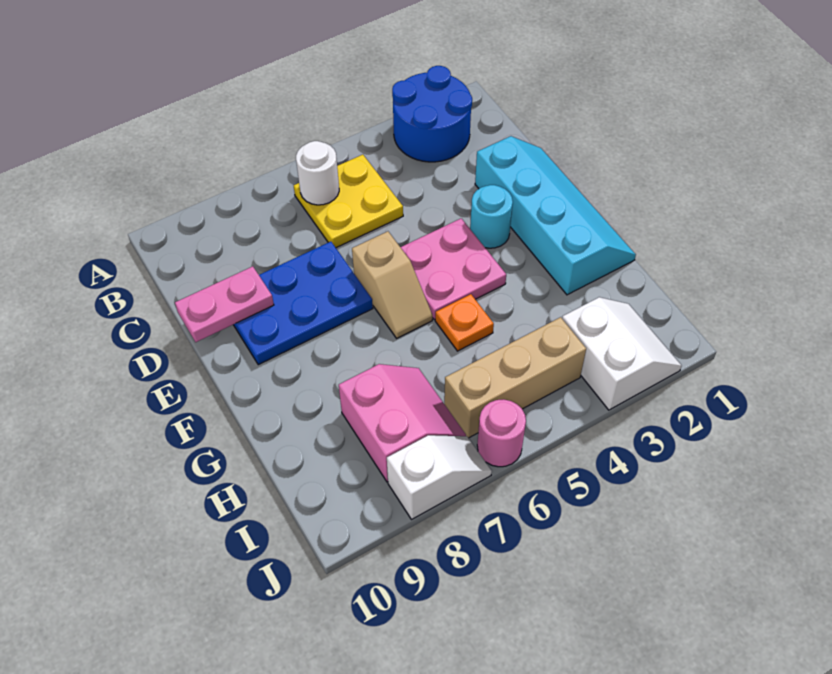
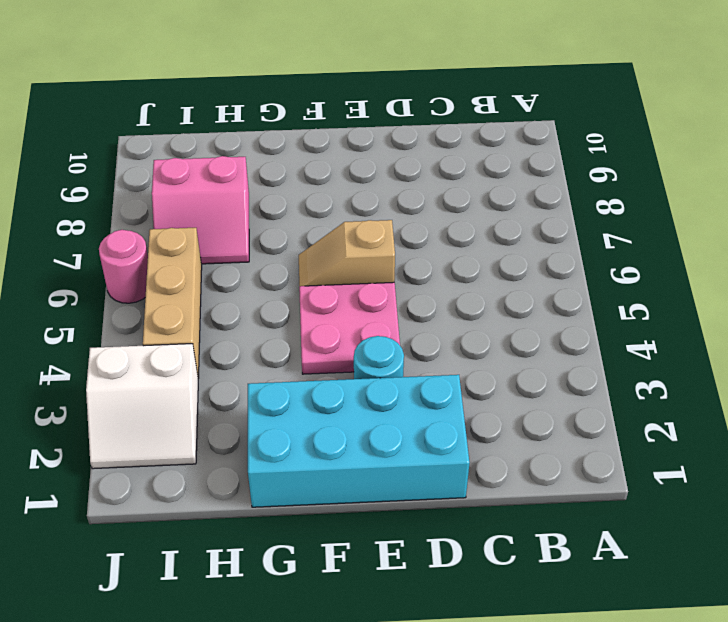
cyan brick D1:G2 level 1 -> cyan slope D1:G2 level 1 top 2
none -> blue round brick A2:B3 level 1
none -> yellow plate B5:C6 level 1
none -> blue plate D7:E9 level 1

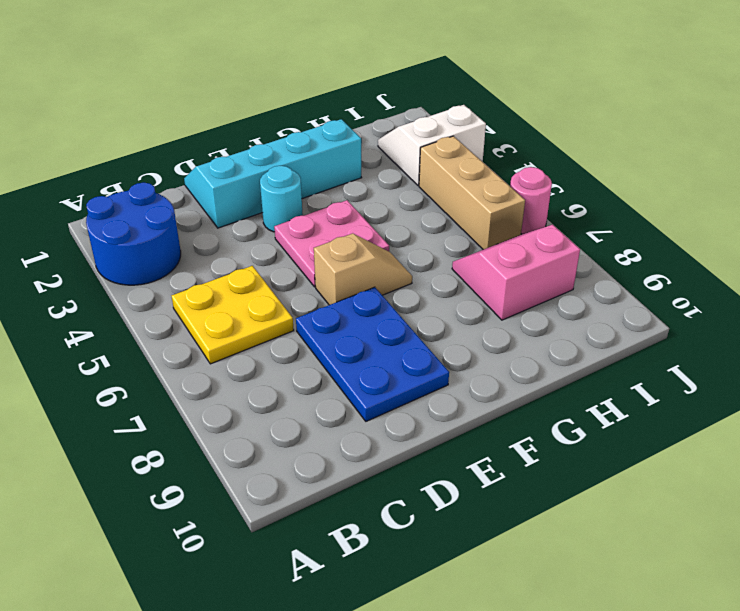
none -> orange plate G5 level 1
none -> white slope J7:J8 level 1 top 8
none -> white round brick B6 level 2

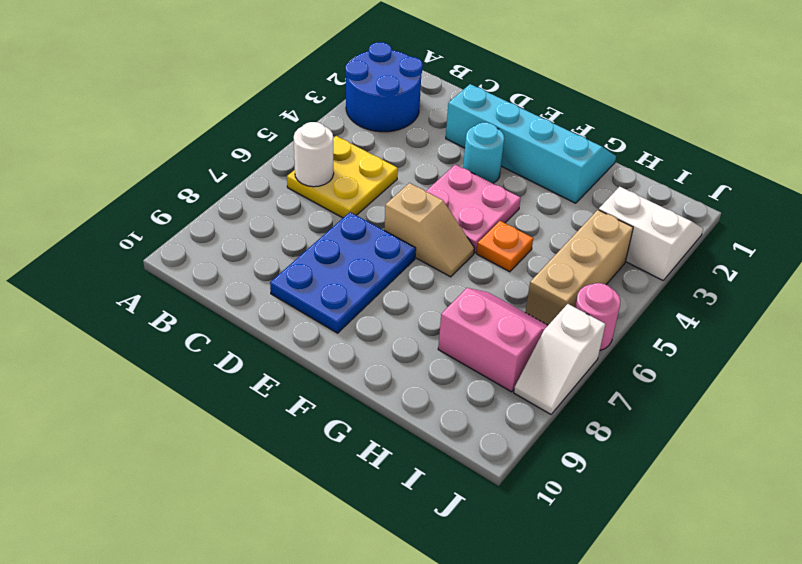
white slope J7:J8 level 1 top 7 -> white slope J7:J8 level 1 top 8
none -> pink plate D9:D10 level 2

